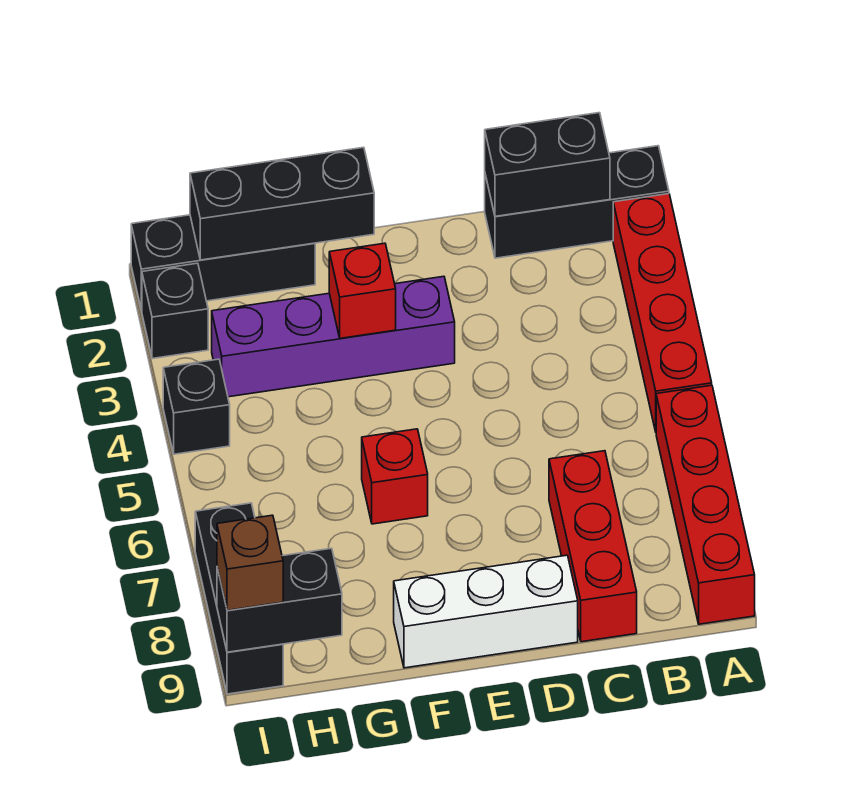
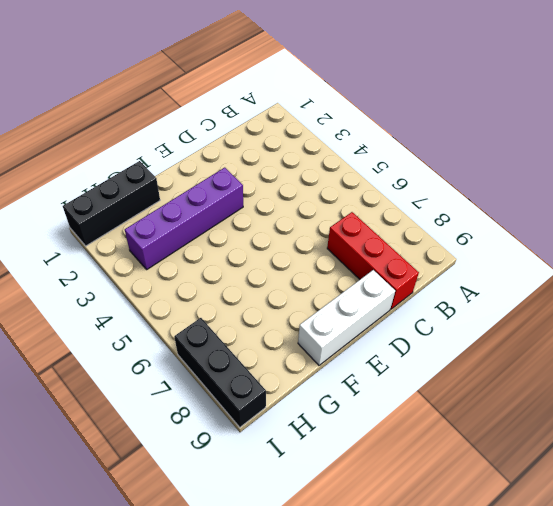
none -> black brick A1:C1 level 1
none -> red brick A2:A5 level 1
none -> red brick A6:A9 level 1

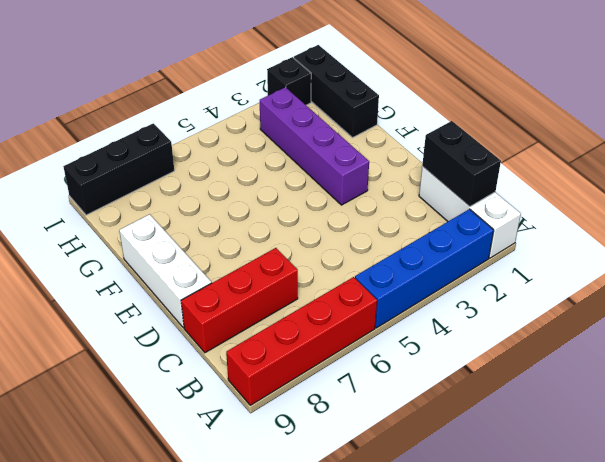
white brick A1:C1 level 1 -> black brick A1:C1 level 1
blue brick A2:A5 level 1 -> red brick A2:A5 level 1
none -> red brick F6 level 1
none -> black brick I4 level 1
none -> black brick F1:H1 level 2

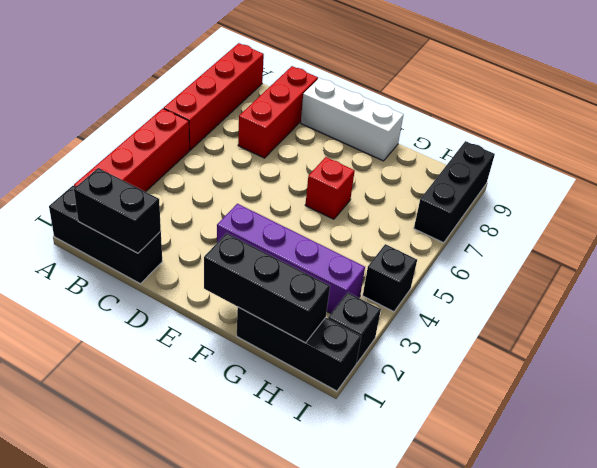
none -> red brick F3 level 2
none -> black brick H9:I9 level 2
none -> brown brick I9 level 3

